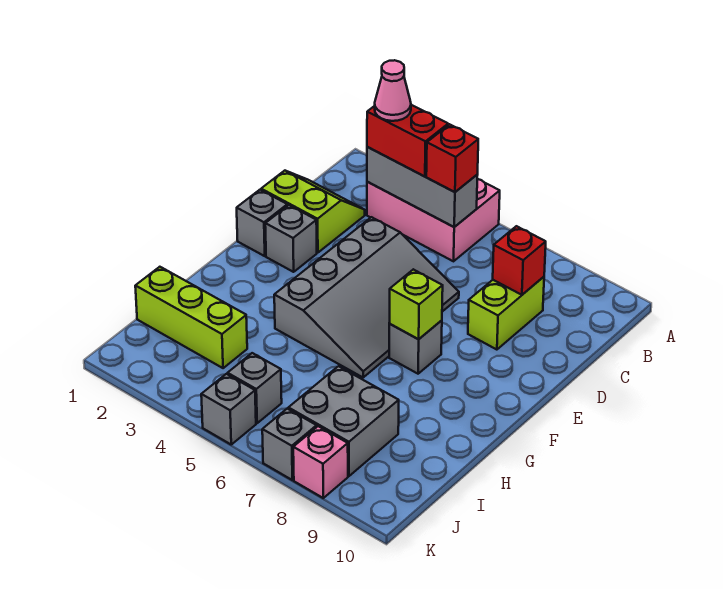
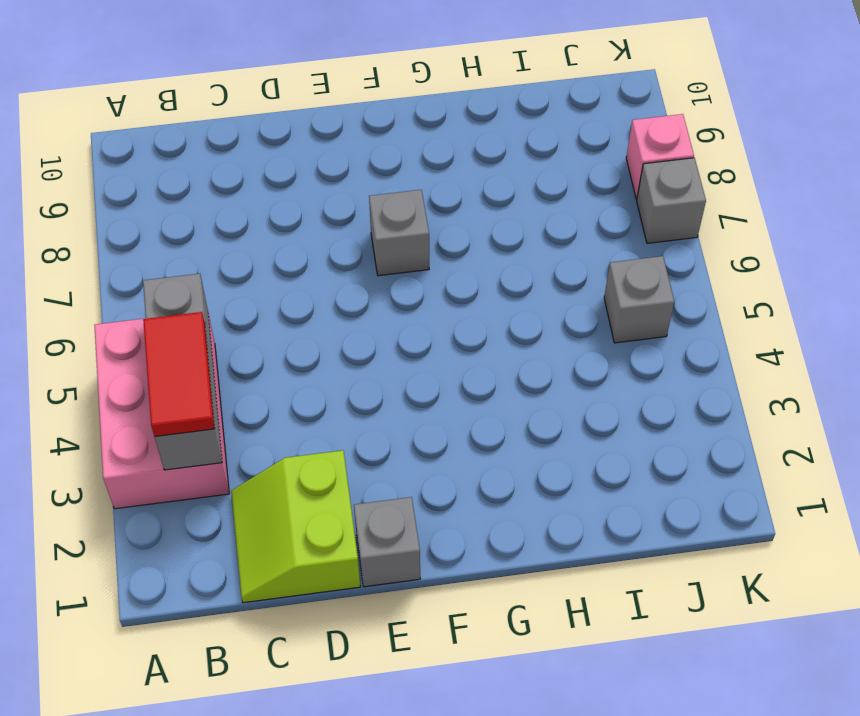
red tile B3:B4 level 3 -> red brick B3:B4 level 3
none -> lime brick C8:D8 level 1
none -> grey slope D4:G6 level 1 top 4
none -> grey brick E2 level 1

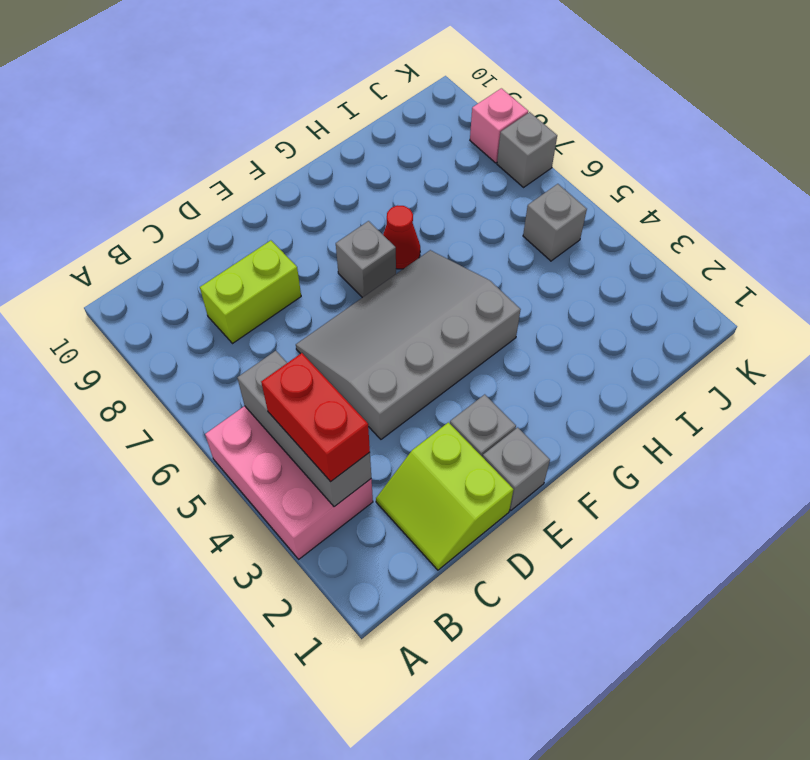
red cone G7 level 1 -> none
none -> lime brick I1:I3 level 1
none -> grey brick I7:J8 level 1
none -> grey brick K5 level 1

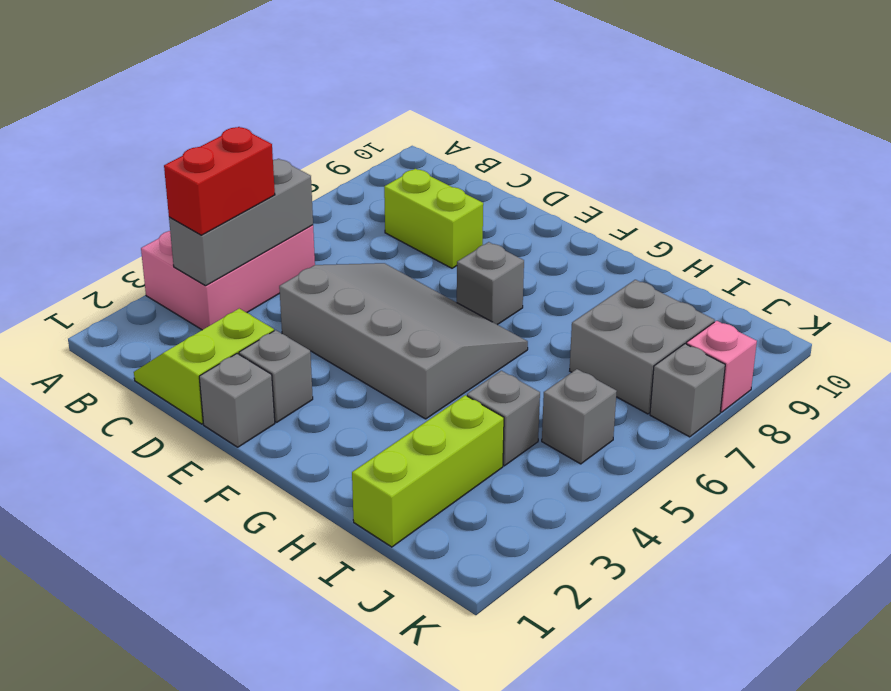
grey brick I4 level 1 -> grey brick K5 level 1
none -> red brick C8 level 2
none -> lime brick F7 level 2
none -> red brick B5 level 3

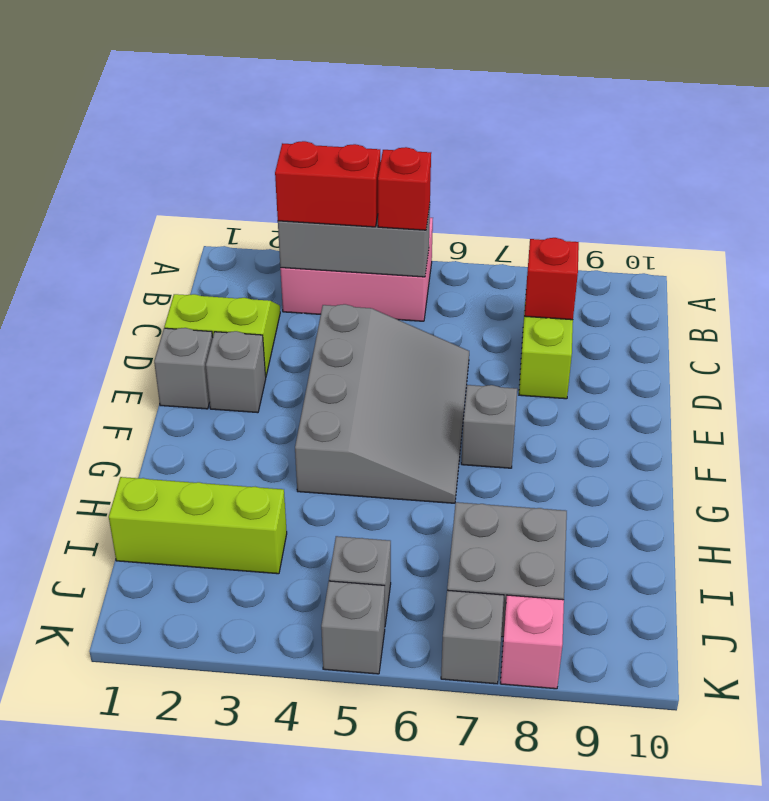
none -> lime brick F7 level 2
none -> pink cone B3 level 4

